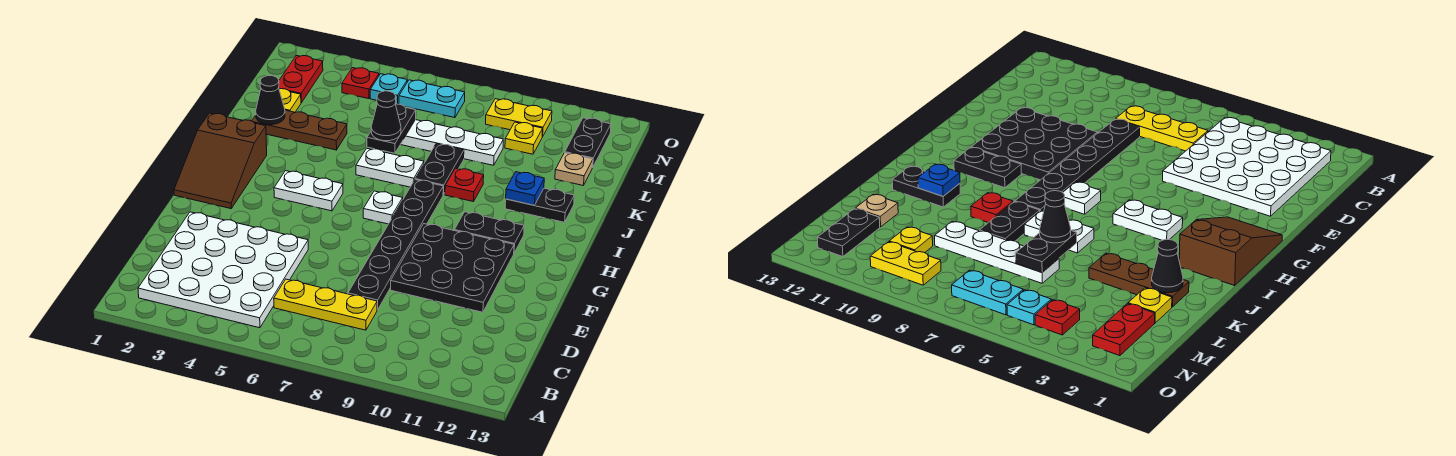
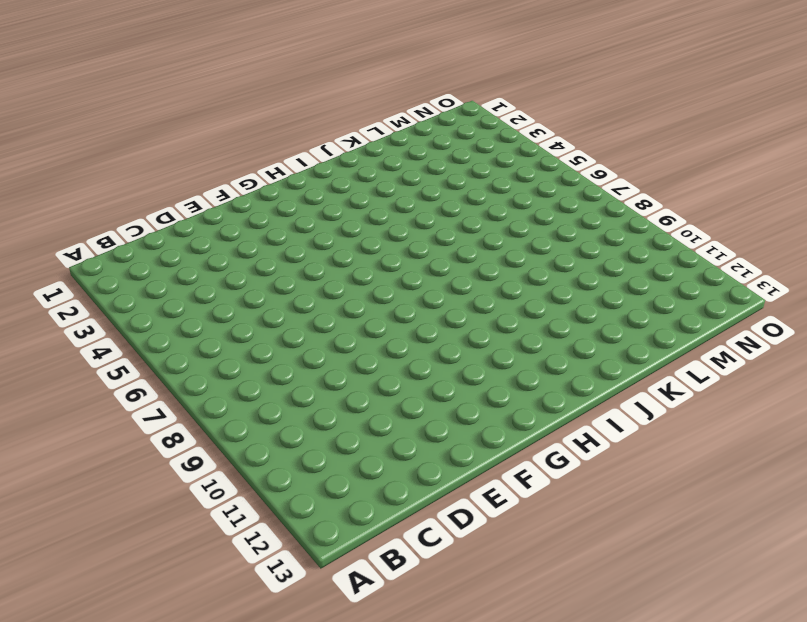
none -> white plate B2:E5 level 1
none -> yellow plate C6:C8 level 1
none -> black plate D8:I8 level 1

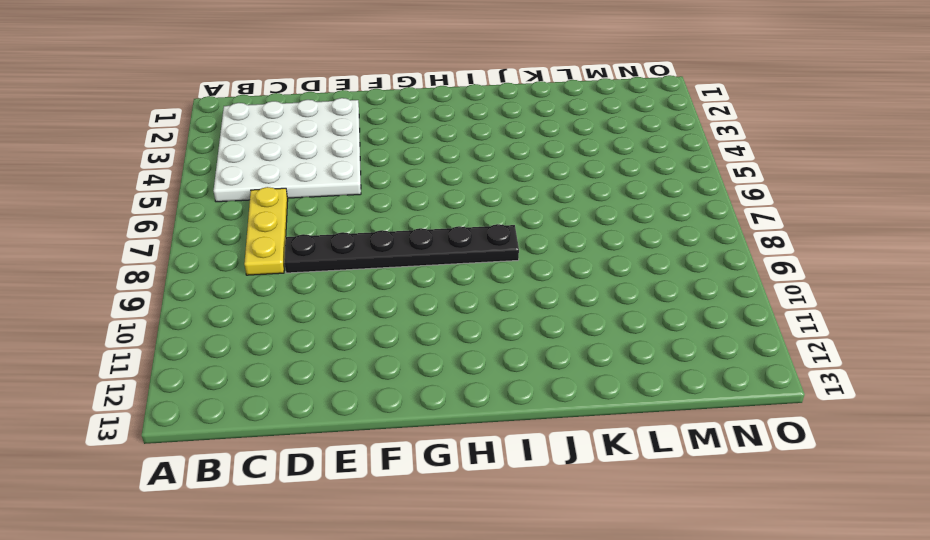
none -> black plate E9:G11 level 1
none -> brown slope G1:I2 level 1 top I
none -> white plate H4:H5 level 1

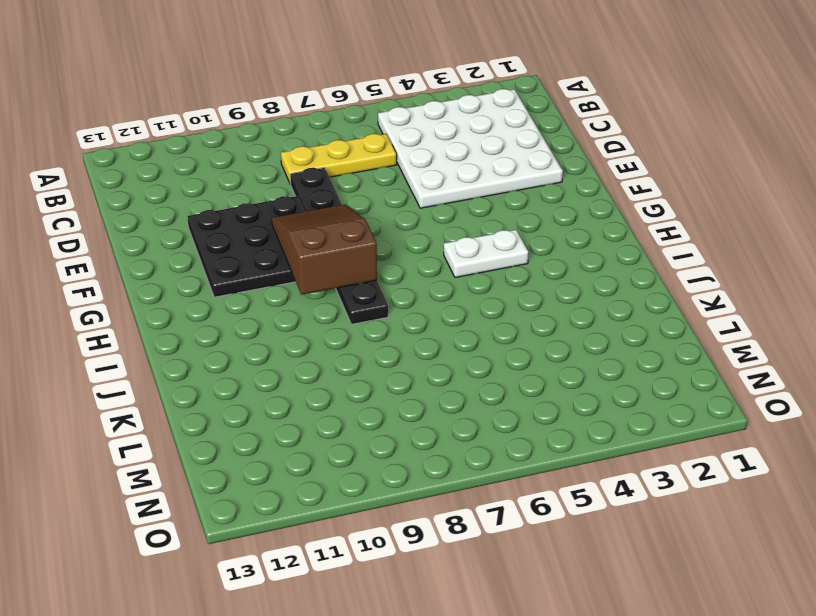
brown slope F8:H9 level 2 top H -> brown slope G1:I2 level 1 top I
none -> white plate H7 level 1
none -> black plate H10:H11 level 1
none -> white plate J6:J7 level 1

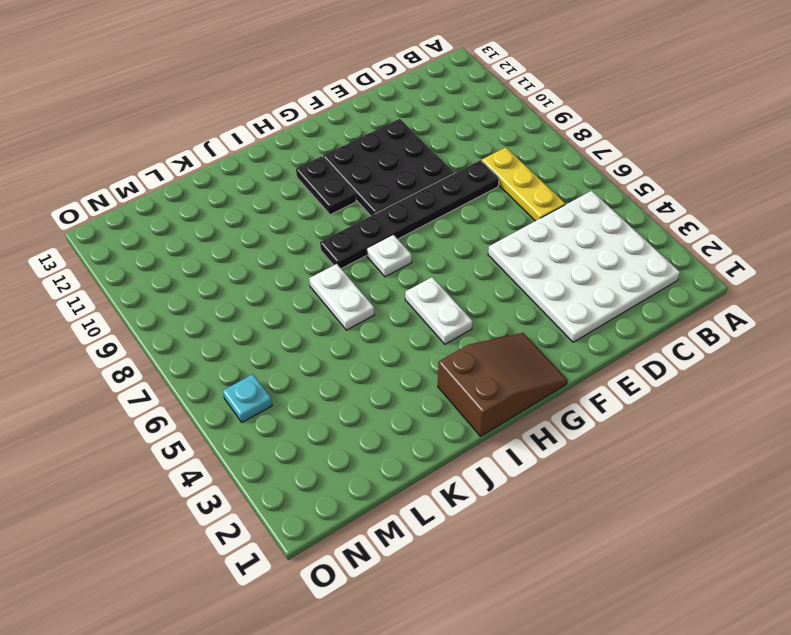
none -> black plate J8:K8 level 1
none -> red plate J9 level 1
none -> black plate J11:J12 level 1

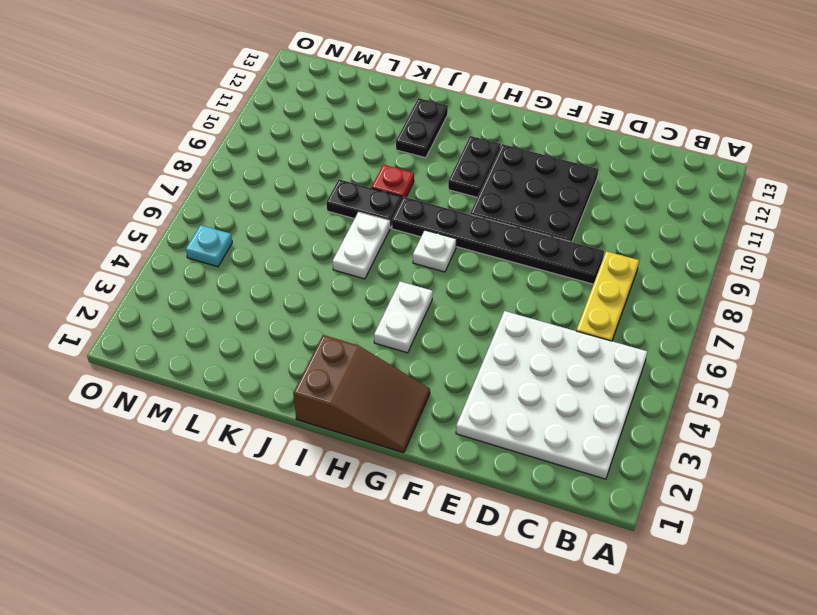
none -> brown plate K2:K4 level 1
none -> yellow plate L2 level 1
none -> white plate L6:L9 level 1

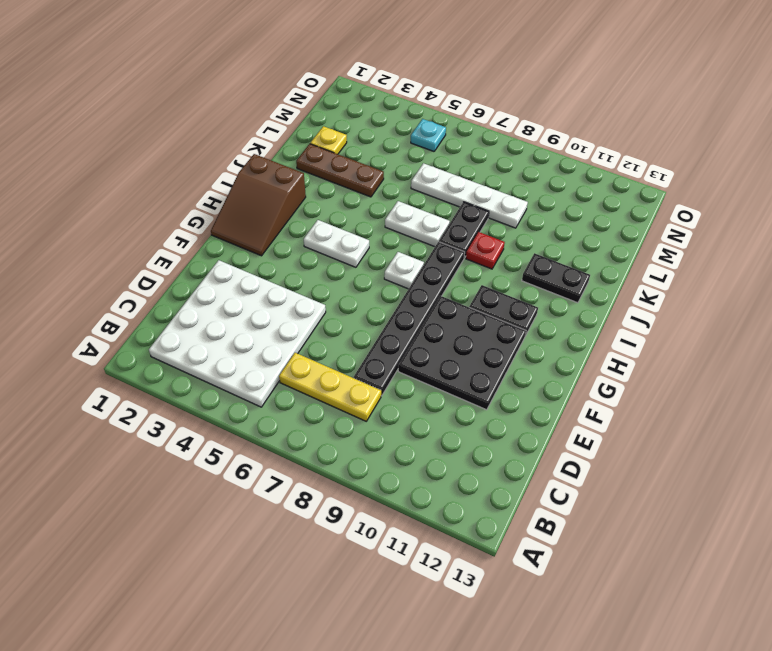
none -> tan plate L12 level 1
none -> red plate M2:N2 level 1
none -> yellow plate M10 level 1

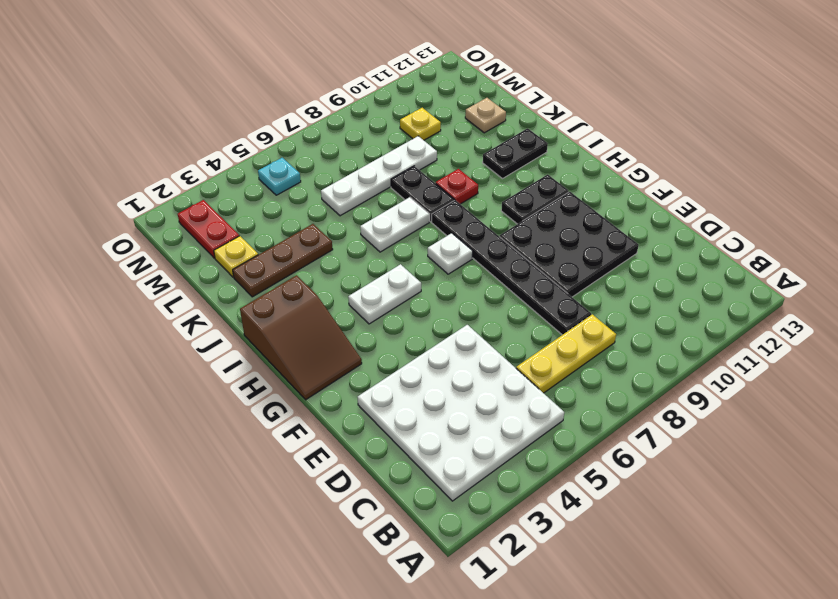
none -> black plate M12:N12 level 1
none -> red plate N4 level 1
none -> cyan plate N6:N7 level 1

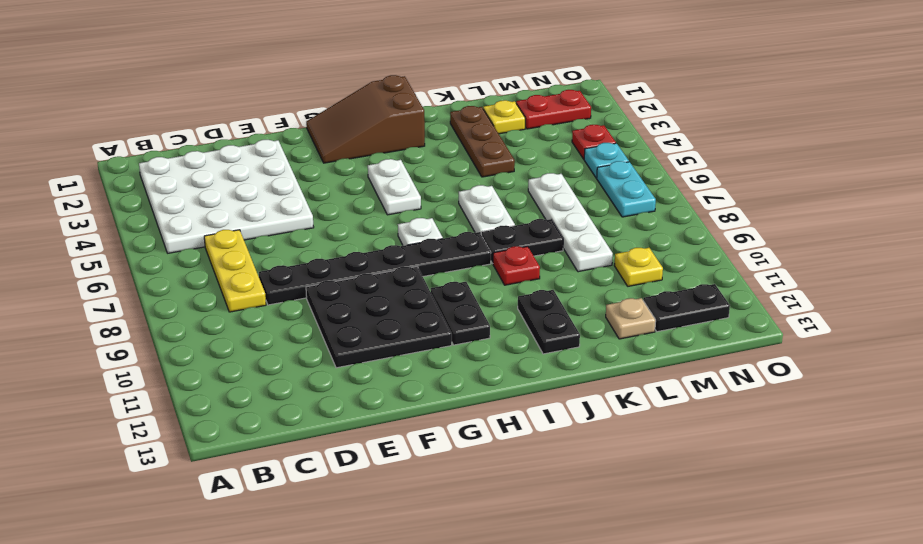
none -> yellow plate N9:N10 level 1
none -> blue plate J11 level 2
none -> black cone K2 level 2

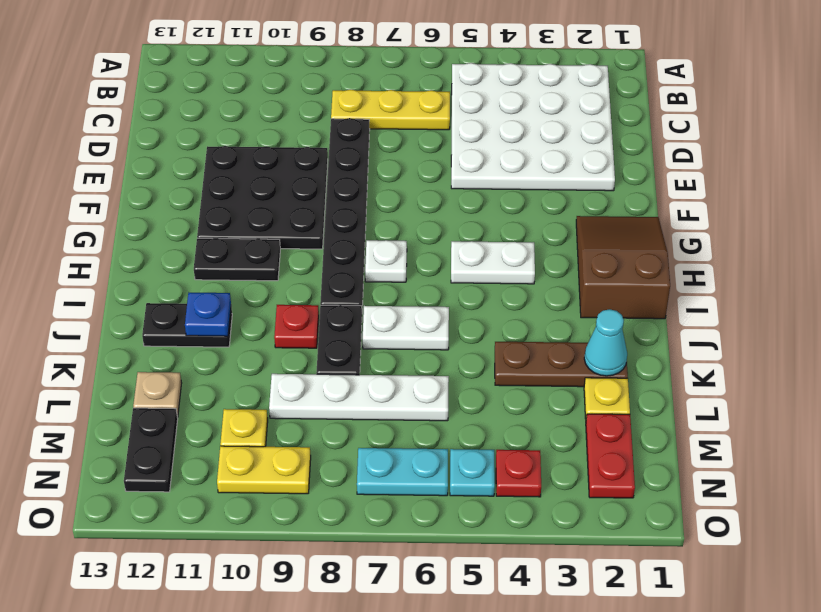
cyan cone K2 level 2 -> black cone K2 level 2
none -> black plate K6:L6 level 2
none -> black cone K6 level 3

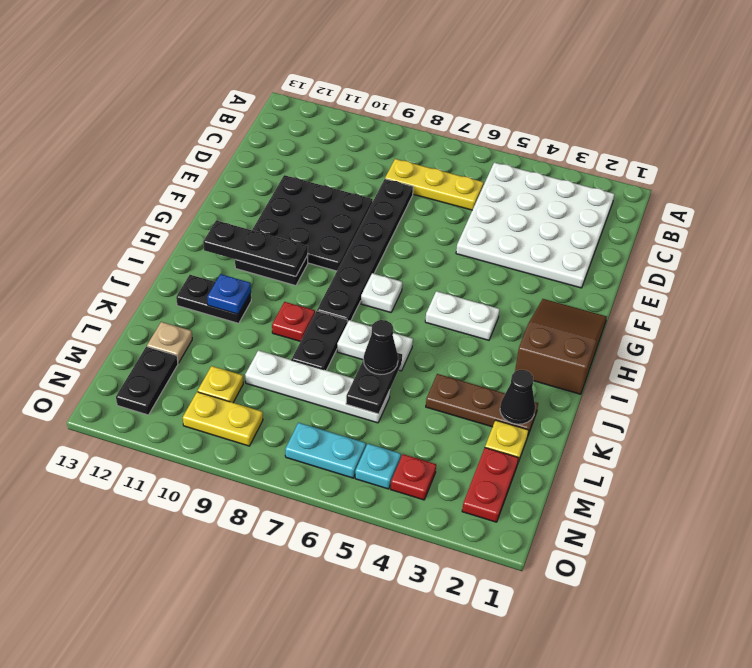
black plate H10:H12 level 2 -> none

